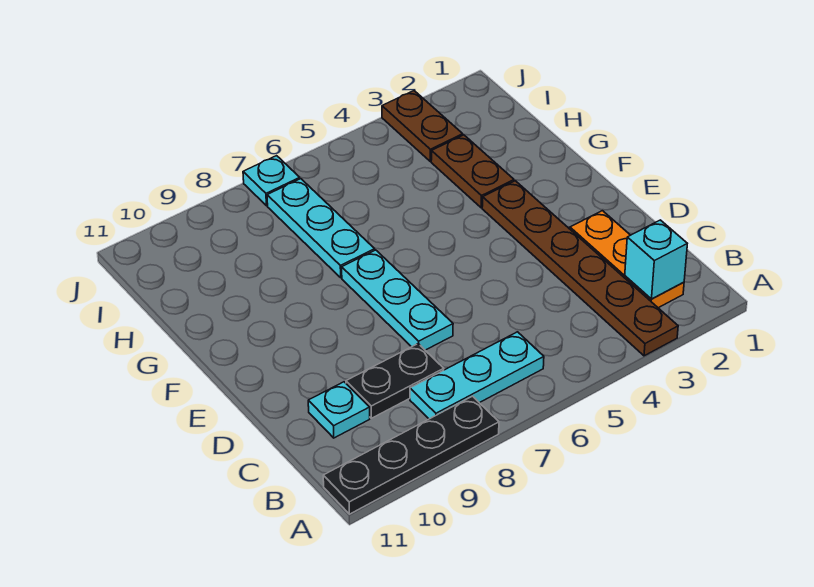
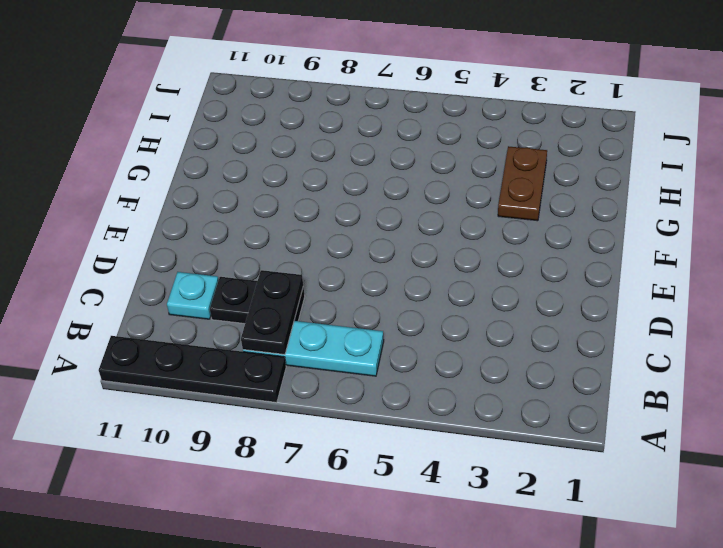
black plate B8:C8 level 2 -> none
none -> brown plate A3:F3 level 1
none -> orange plate B2:D2 level 1
none -> cyan plate D7:F7 level 1

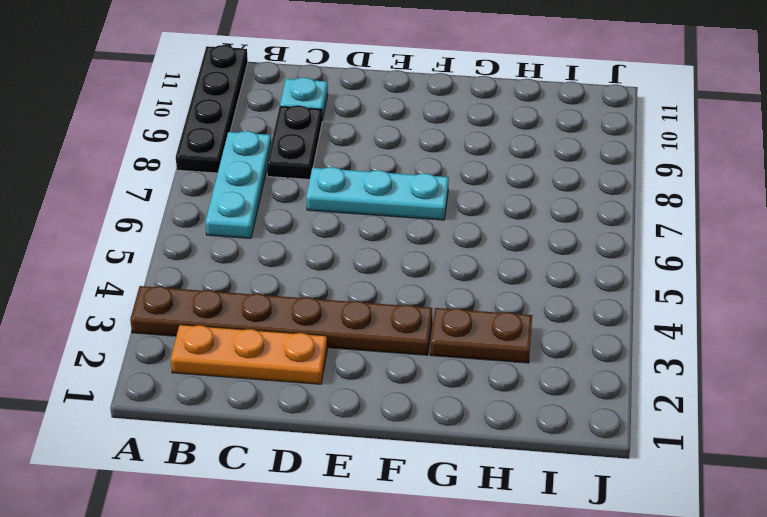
none -> cyan plate G7:I7 level 1
none -> brown plate I3:J3 level 1
none -> cyan plate J7 level 1

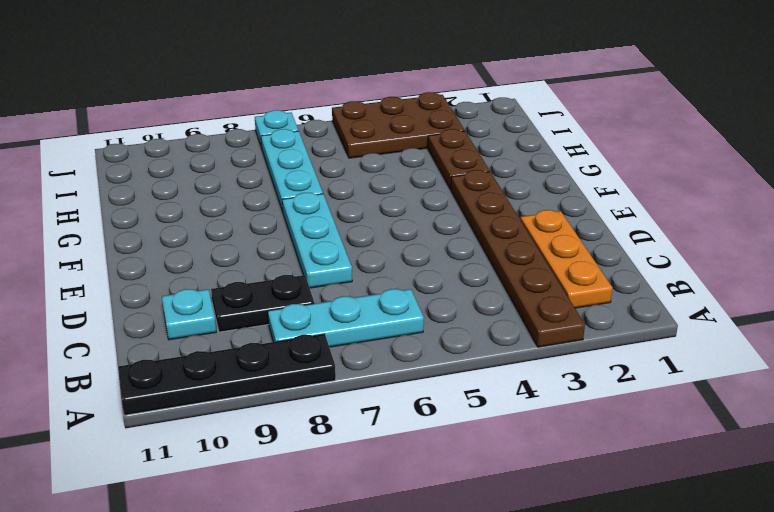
brown plate I3:J5 level 1 -> brown plate I3:J3 level 1
none -> cyan brick B2 level 2

